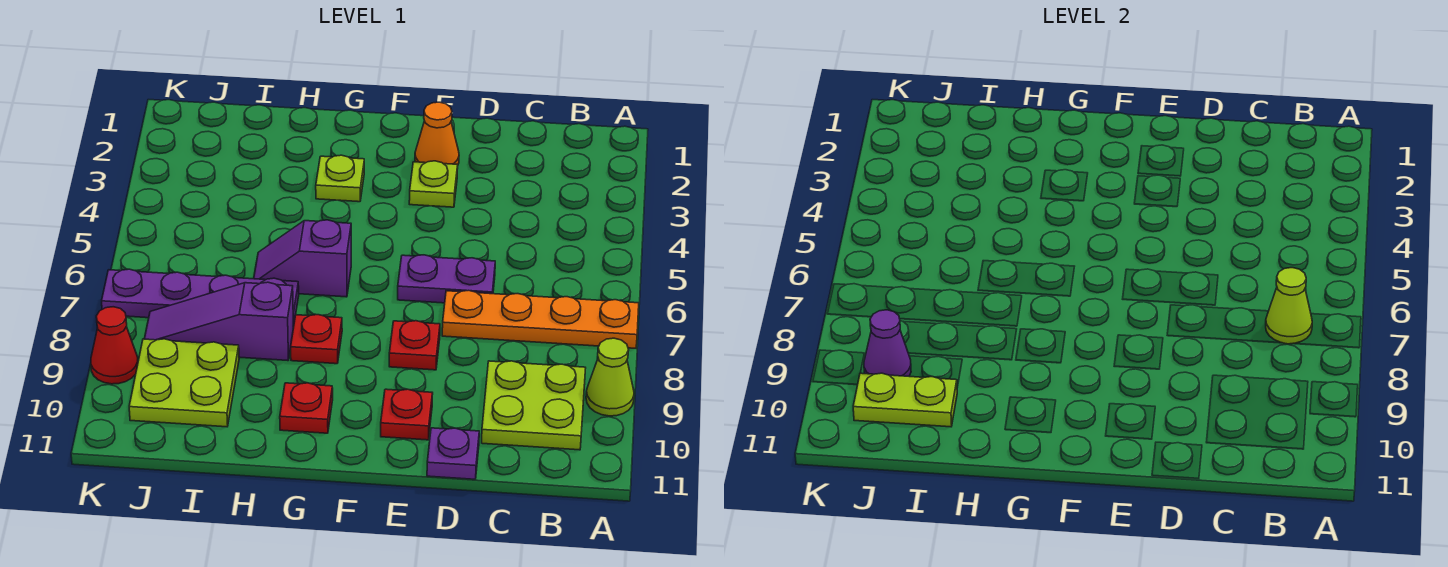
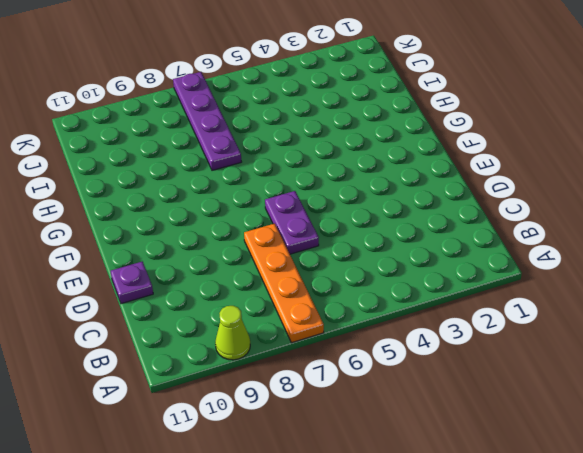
none -> lime plate B9:C10 level 1
none -> orange cone E2 level 1
none -> lime plate E3 level 1

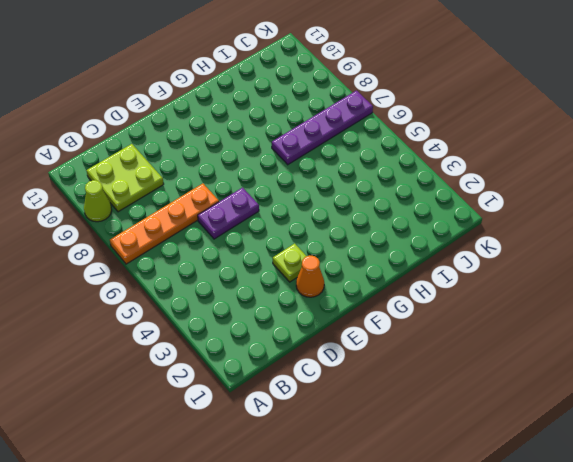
none -> purple plate D11 level 1
none -> red plate E8 level 1
none -> red plate E10 level 1

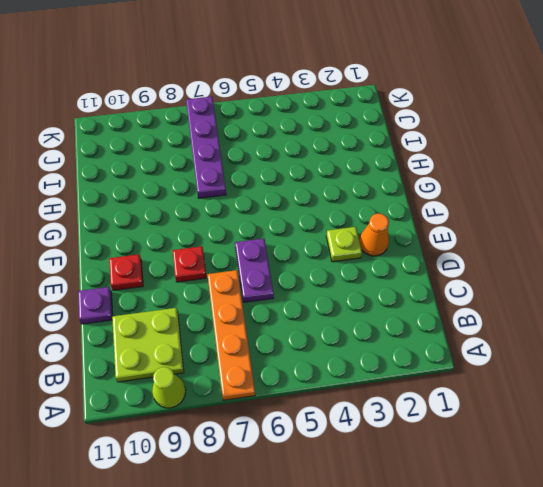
none -> lime plate G3 level 1
none -> purple slope G6:H6 level 1 top G
none -> red plate G8 level 1

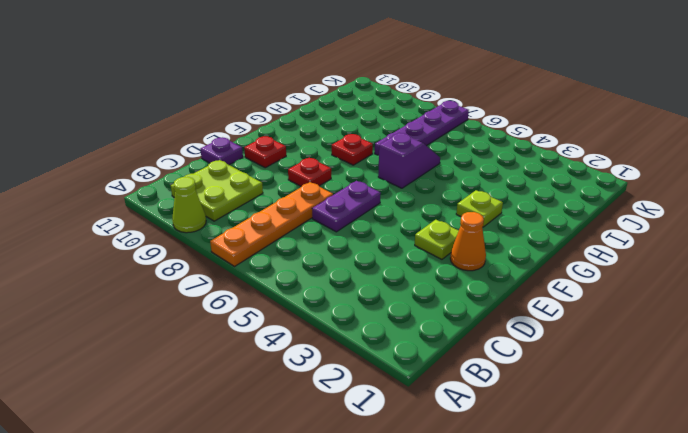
none -> red plate G10 level 1
none -> purple slope H8:J8 level 1 top H
none -> lime plate I9:J10 level 1

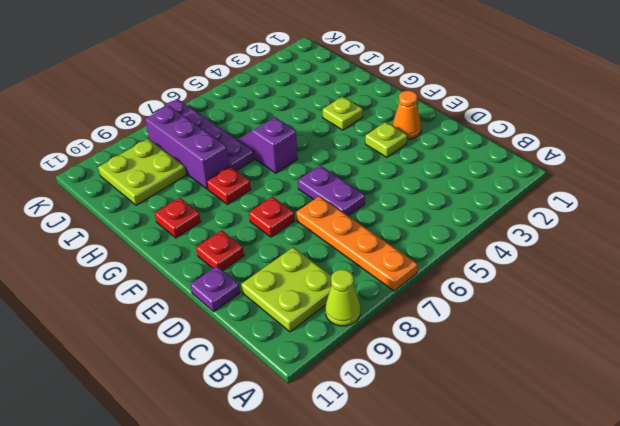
purple brick H8:J8 level 1 -> purple slope H8:J8 level 1 top H
none -> red cone K9 level 1
none -> lime cone B7 level 2
none -> lime plate I10:J10 level 2

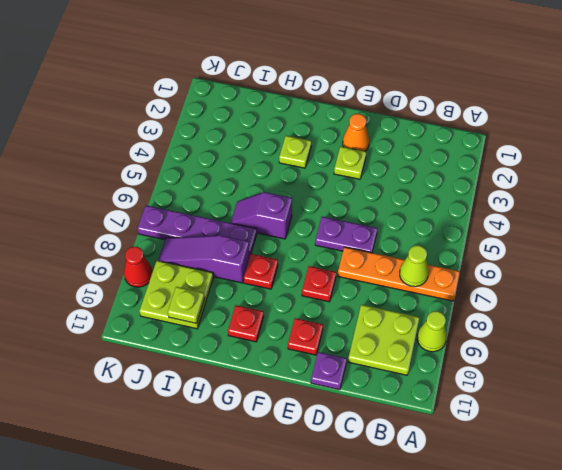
lime plate I10 level 2 -> lime plate I10:J10 level 2
none -> purple cone J9 level 2

